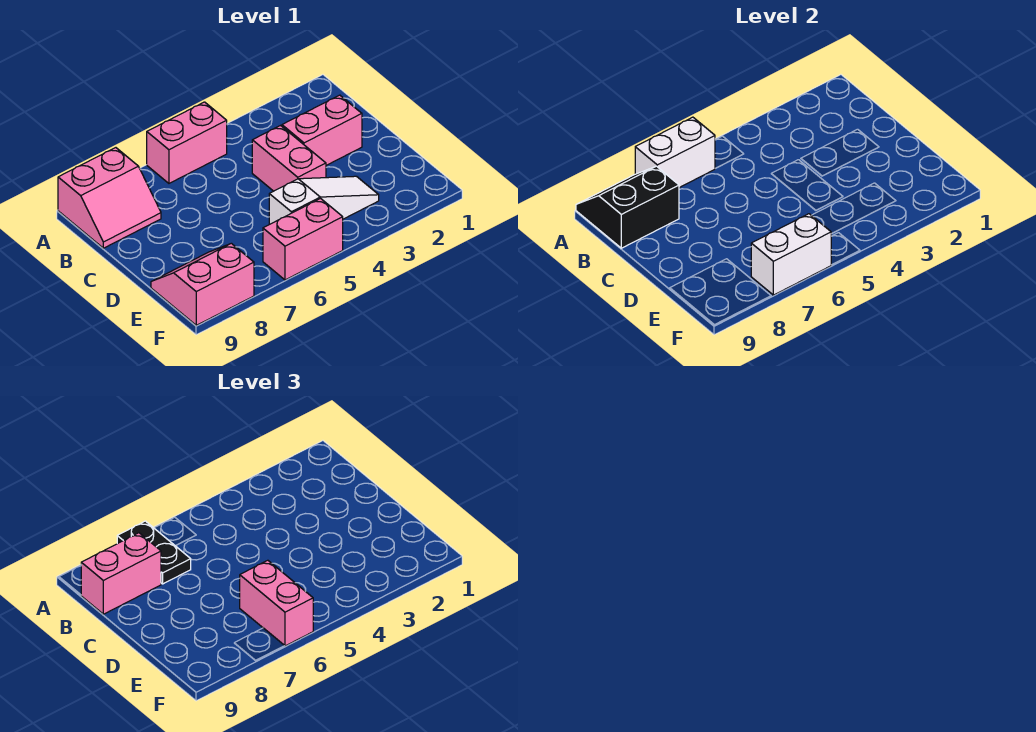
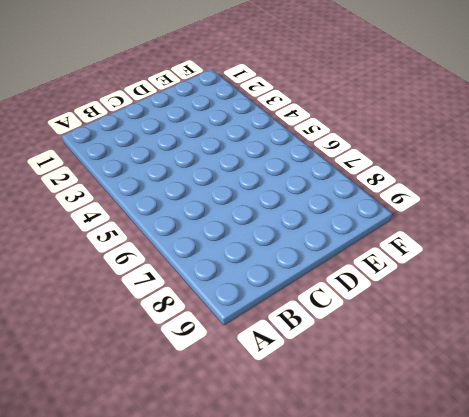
none -> pink brick A5:A6 level 1
none -> pink slope A8:B9 level 1 top A
none -> pink brick C2:C3 level 1

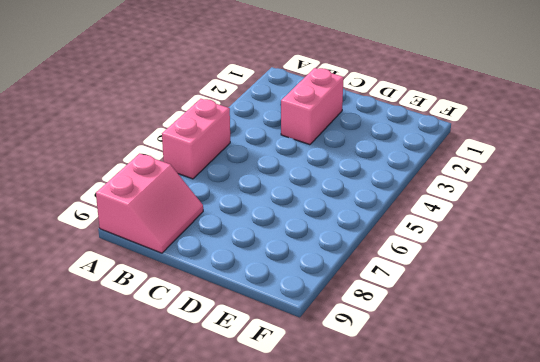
none -> pink brick C4:D4 level 1
none -> white slope E3:E5 level 1 top 5
none -> pink slope E8:F9 level 1 top F

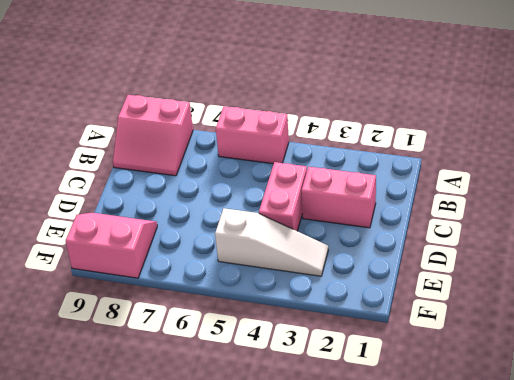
none -> pink brick F5:F6 level 1
none -> white brick A6:A7 level 2
none -> black slope A8:B9 level 2 top B

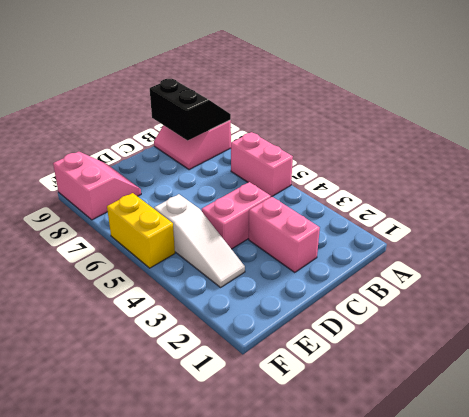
yellow brick F5:F6 level 1 -> pink brick F5:F6 level 1
none -> white brick A6:A7 level 2
none -> white brick F6:F7 level 2
none -> black plate A7:B7 level 3

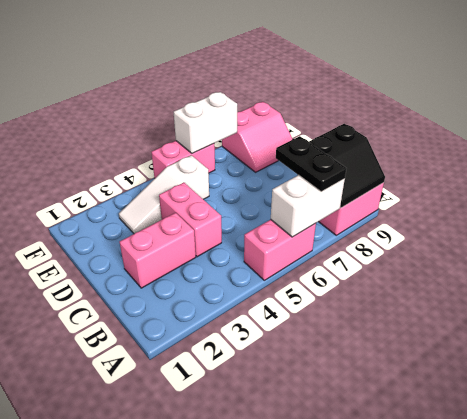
none -> pink brick B8:B9 level 3
none -> pink brick E6:F6 level 3

